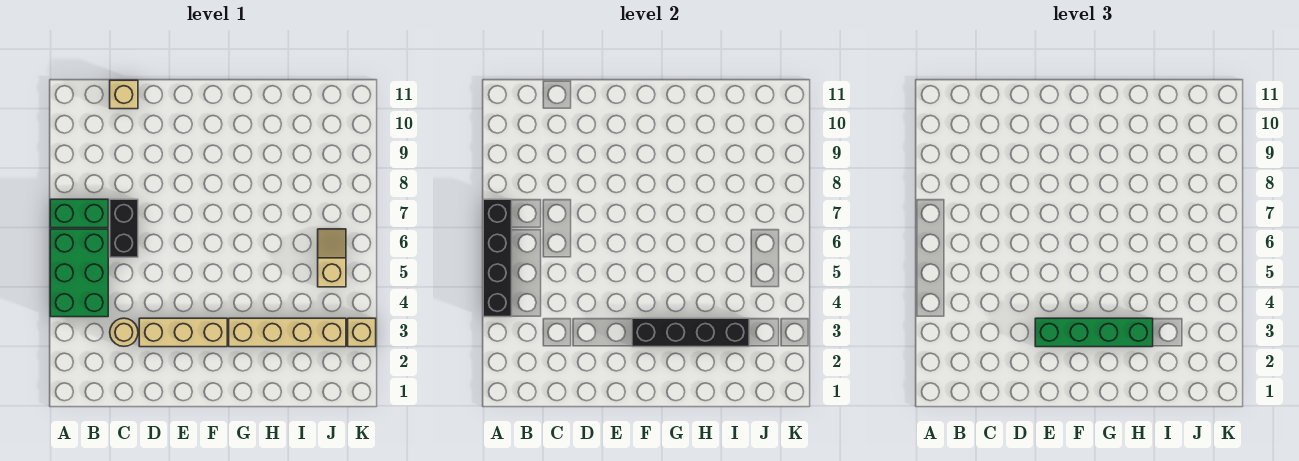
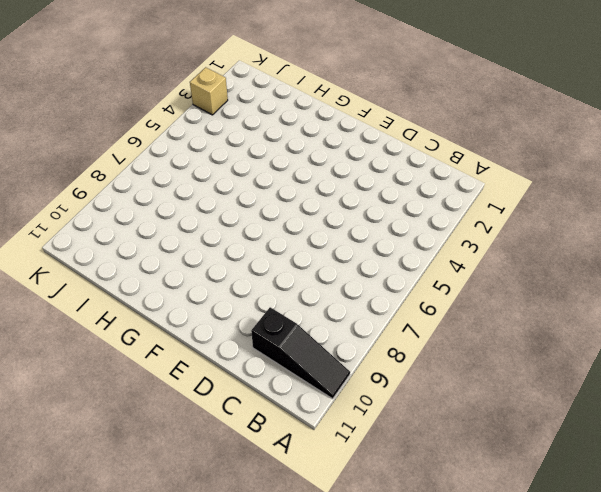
black slope A10:C10 level 1 top C -> none
none -> green brick A4:B6 level 1
none -> green brick A7:B7 level 1
none -> tan round brick C3 level 1

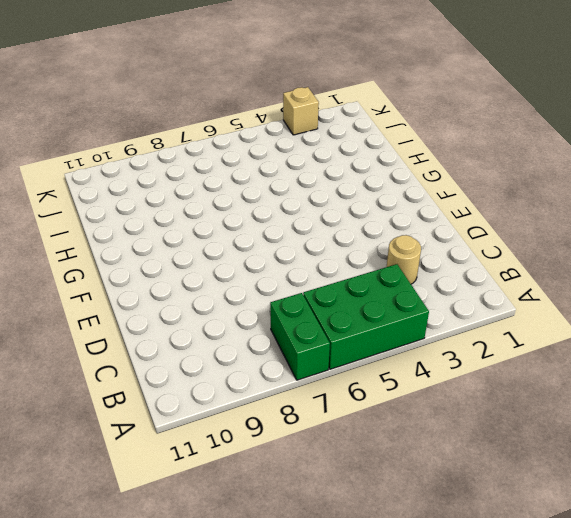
none -> black brick C6:C7 level 1
none -> tan brick C11 level 1
none -> tan brick D3:F3 level 1

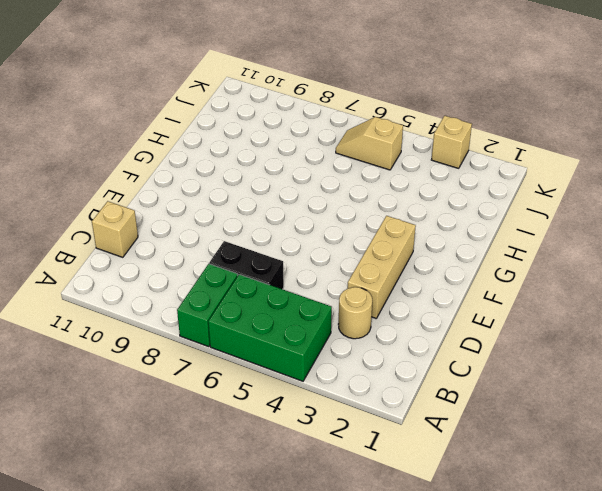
none -> tan brick G3:J3 level 1
none -> black brick A4:A7 level 2
none -> black brick F3:I3 level 2

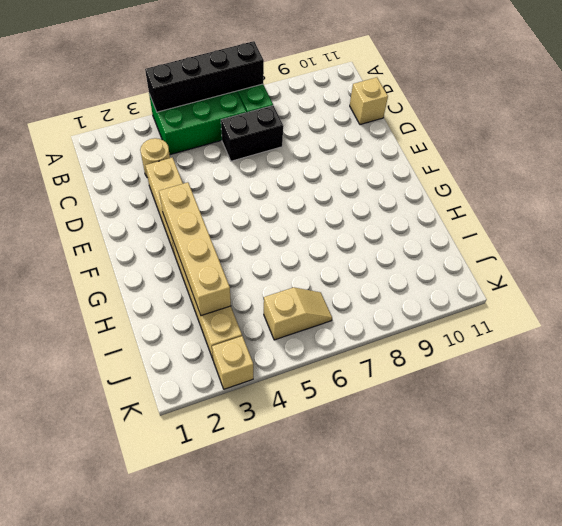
tan brick F3:I3 level 2 -> black brick F3:I3 level 2
none -> green brick E3:H3 level 3

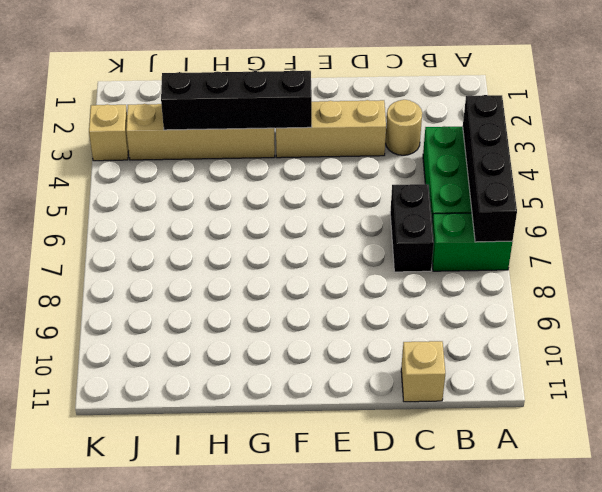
none -> tan slope J5:J6 level 1 top 5
none -> green brick E3:H3 level 3

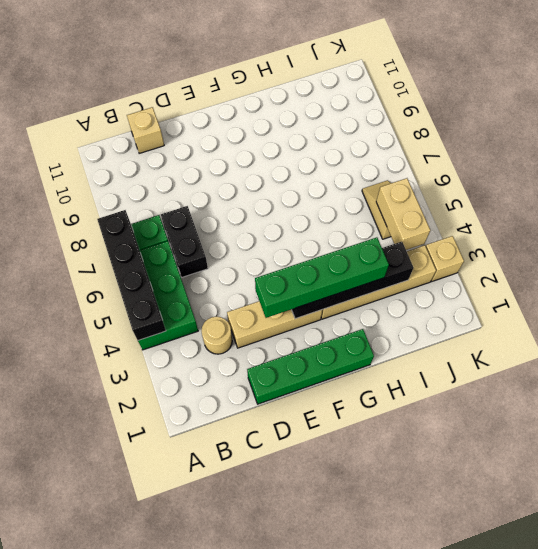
green brick D1:G1 level 1 -> none
tan brick J4:J5 level 2 -> none

